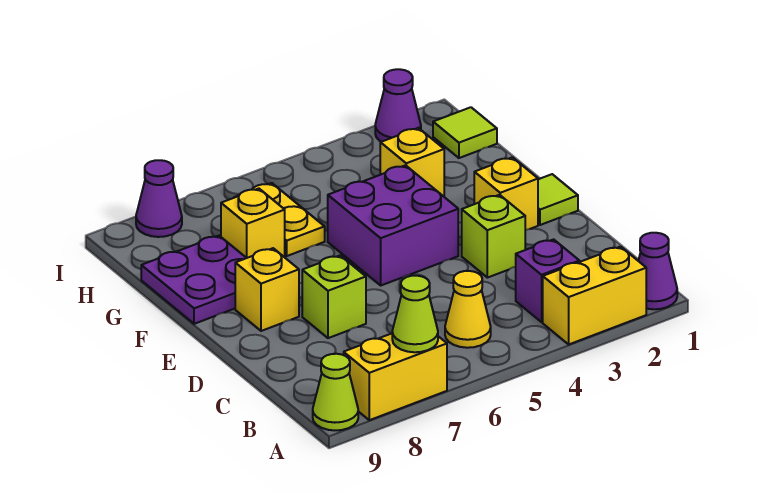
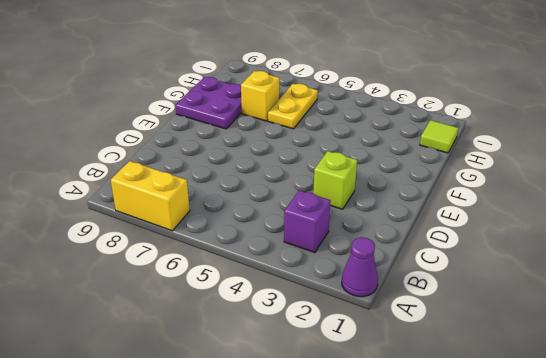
none -> yellow brick A2:A3 level 1
none -> lime cone A9 level 1
none -> yellow cone B5 level 1

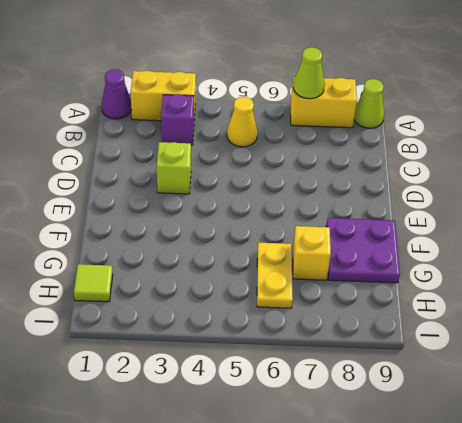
none -> lime brick D7 level 1
none -> lime tile E1 level 1
none -> yellow brick E2 level 1

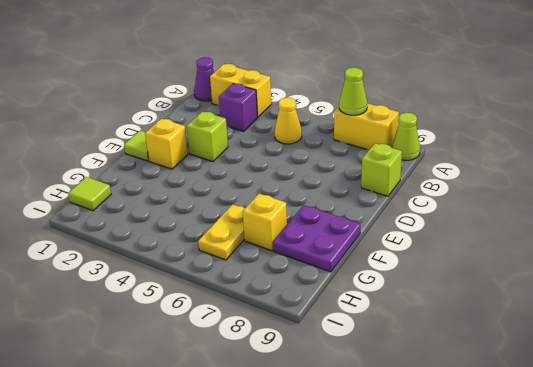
lime brick C9 level 1 -> lime brick D7 level 1
none -> purple brick E4:F5 level 1
none -> yellow brick E8 level 1
none -> yellow brick G3 level 1

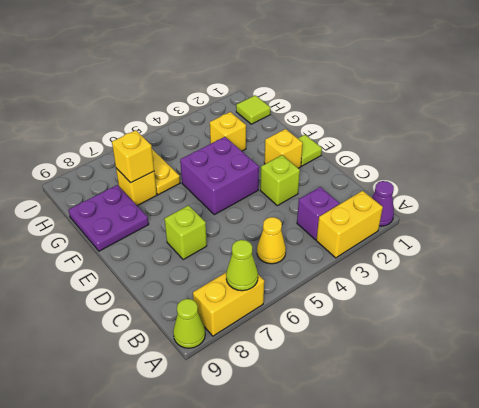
yellow brick G7 level 2 -> yellow brick E8 level 1
none -> purple cone I2 level 1
none -> purple cone I8 level 1

